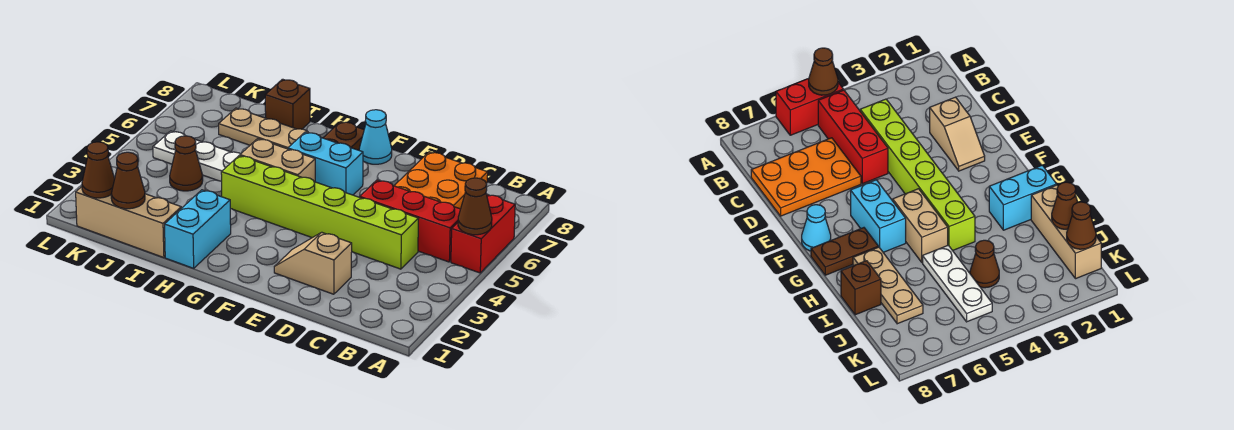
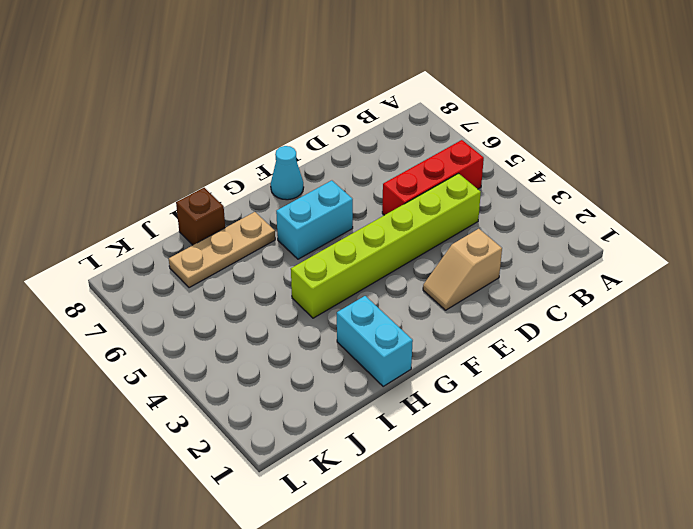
none -> red brick A5:A6 level 1
none -> orange plate C6:D8 level 1
none -> tan brick G5:H5 level 1

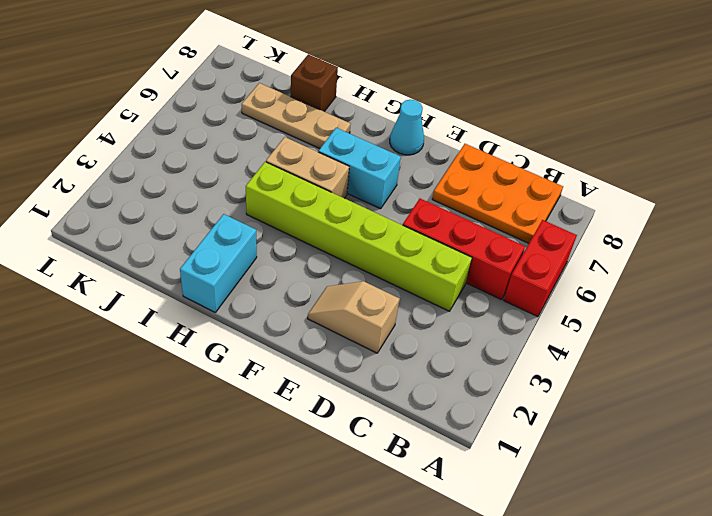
orange plate B7:D8 level 1 -> orange plate C6:D8 level 1
none -> brown plate G7:G8 level 1
none -> tan brick I1:K1 level 1
none -> white plate I5:K5 level 1

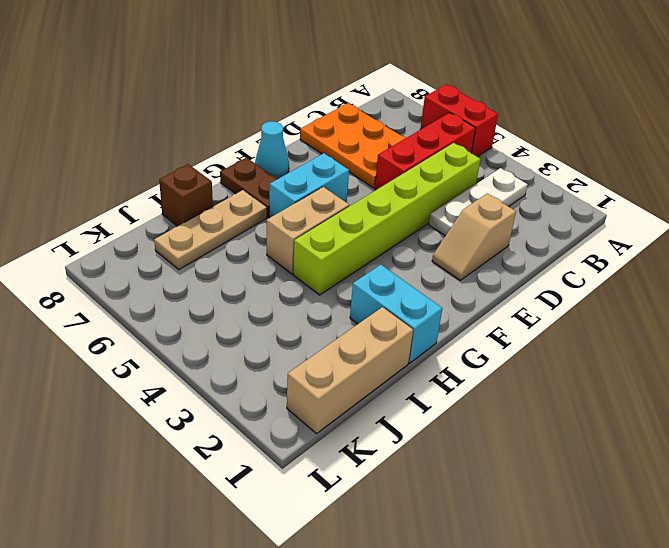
white plate B3:D3 level 1 -> white plate I5:K5 level 1
none -> brown cone J4 level 1
none -> brown cone A5 level 2
none -> brown cone J1 level 2

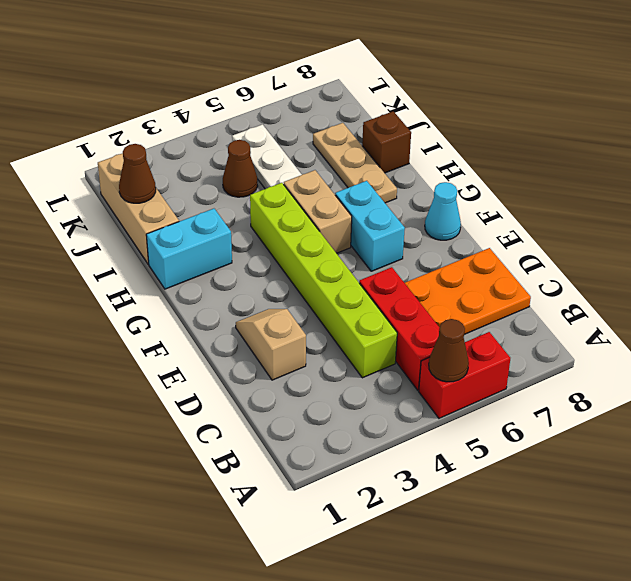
none -> brown plate G7:G8 level 1
none -> brown cone K1 level 2

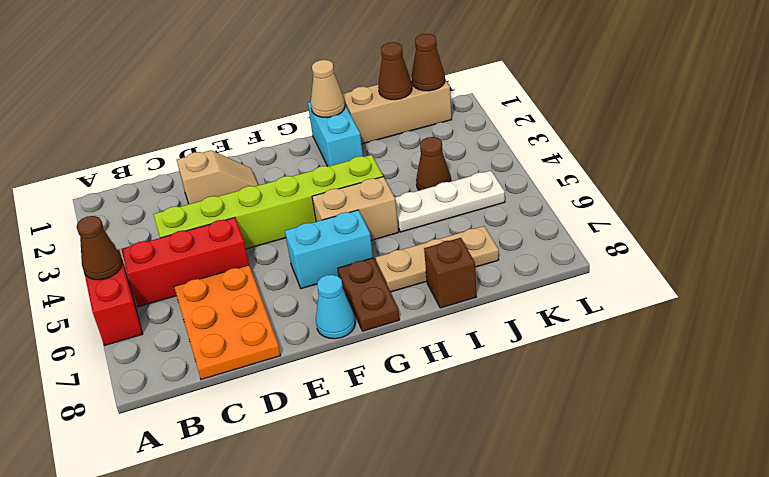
tan cone H1 level 2 -> none

